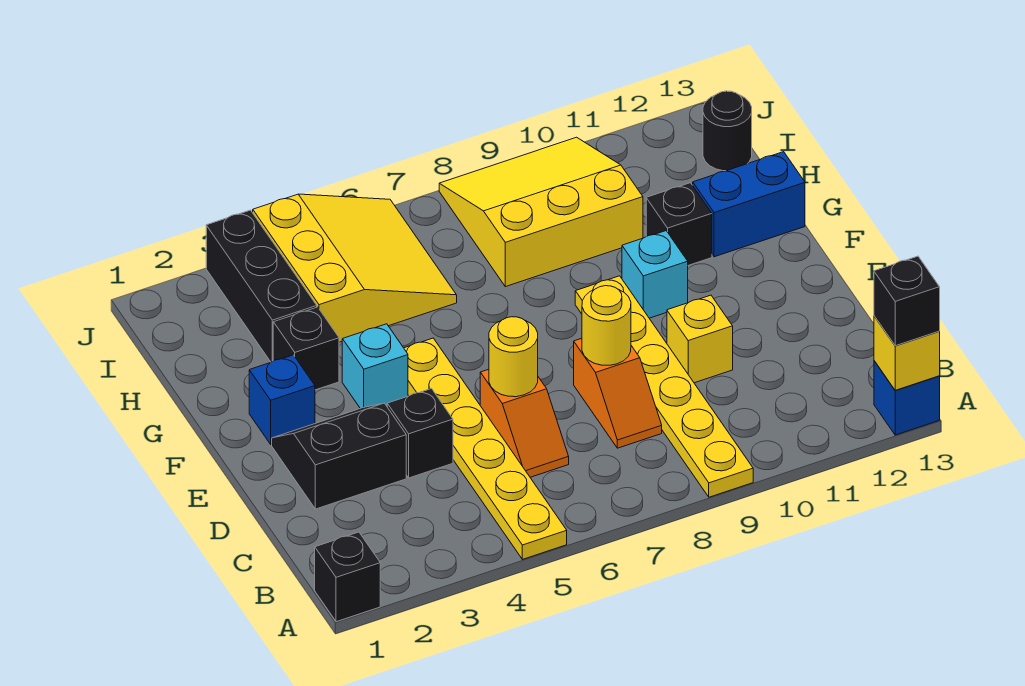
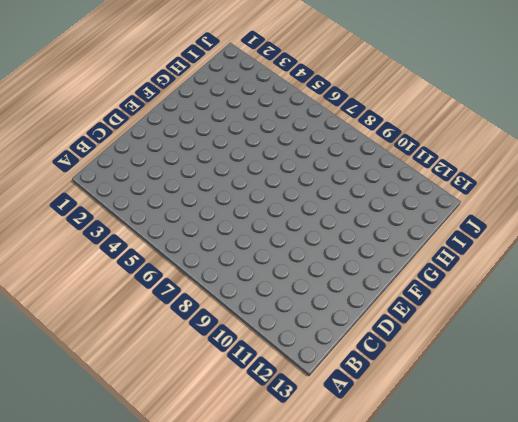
none -> black brick A1 level 1
none -> yellow plate A5:F5 level 1
none -> yellow plate A9:F9 level 1

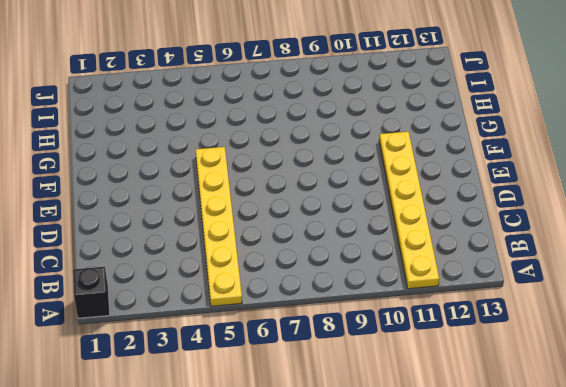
yellow plate A11:F11 level 1 -> yellow plate A9:F9 level 1
none -> blue brick A13 level 1
none -> orange slope C6:D6 level 1 top D
none -> orange slope C8:D8 level 1 top D

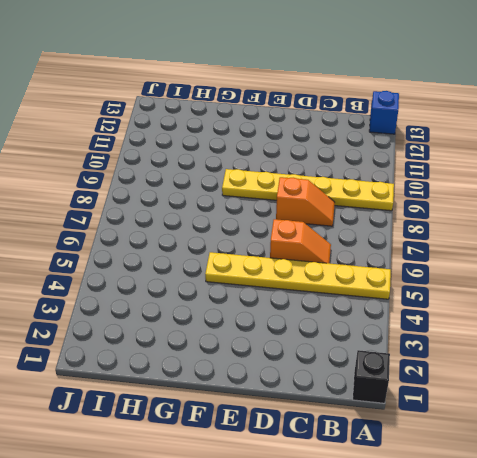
none -> black slope D2:E3 level 1 top D
none -> black brick D4 level 1
none -> yellow brick D10 level 1

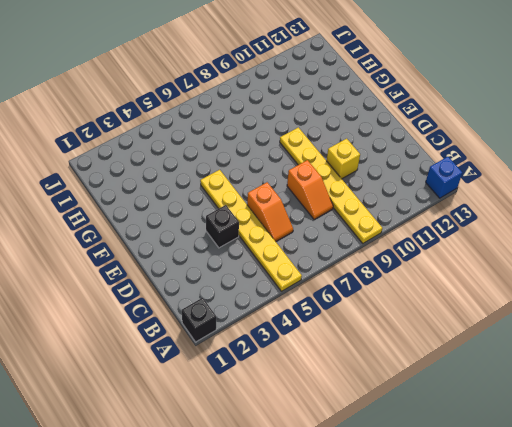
none -> black slope D2:E3 level 1 top D
none -> blue brick F2 level 1
none -> cyan brick F4 level 1

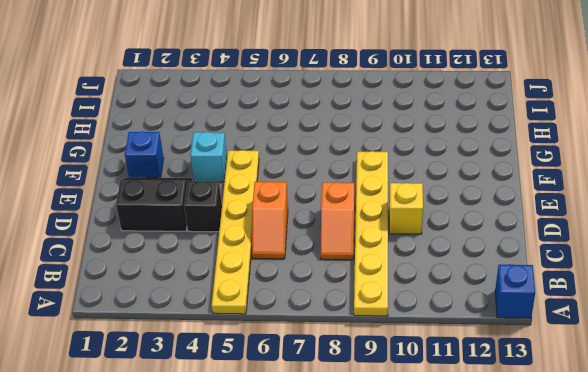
none -> black brick A1 level 1
none -> cyan brick F10 level 1
none -> black brick G3 level 1

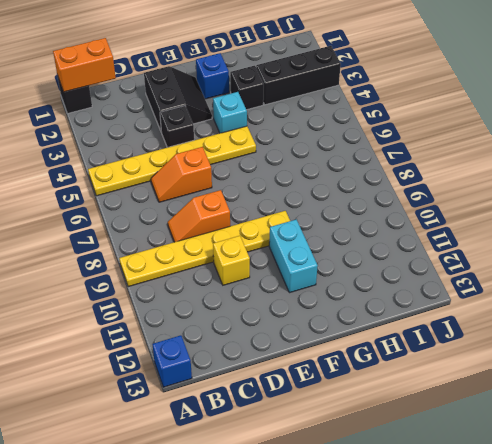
orange brick A1:B1 level 2 -> none
cyan brick F10:F11 level 1 -> cyan brick F10 level 1
none -> black brick G11 level 1
none -> blue brick G12:G13 level 1
none -> yellow slope H4:J6 level 1 top 4

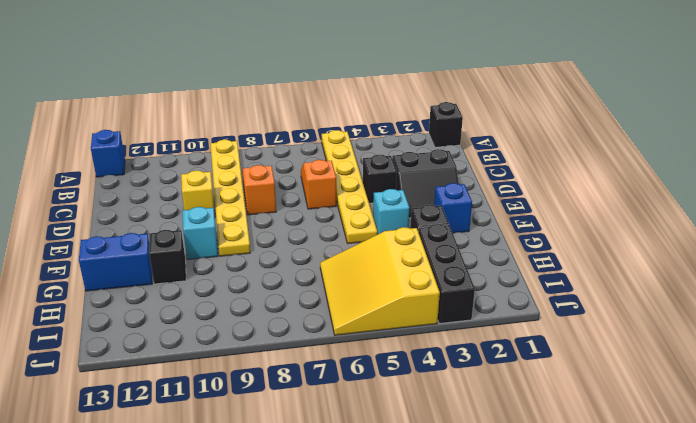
none -> yellow slope H8:J10 level 1 top H
none -> black round brick I13 level 1
none -> yellow brick A13 level 2

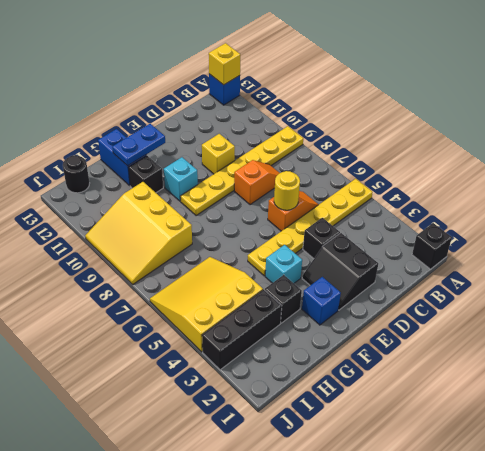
blue plate F12:G12 level 2 -> none
none -> yellow round brick D8 level 2
none -> black brick A13 level 3

